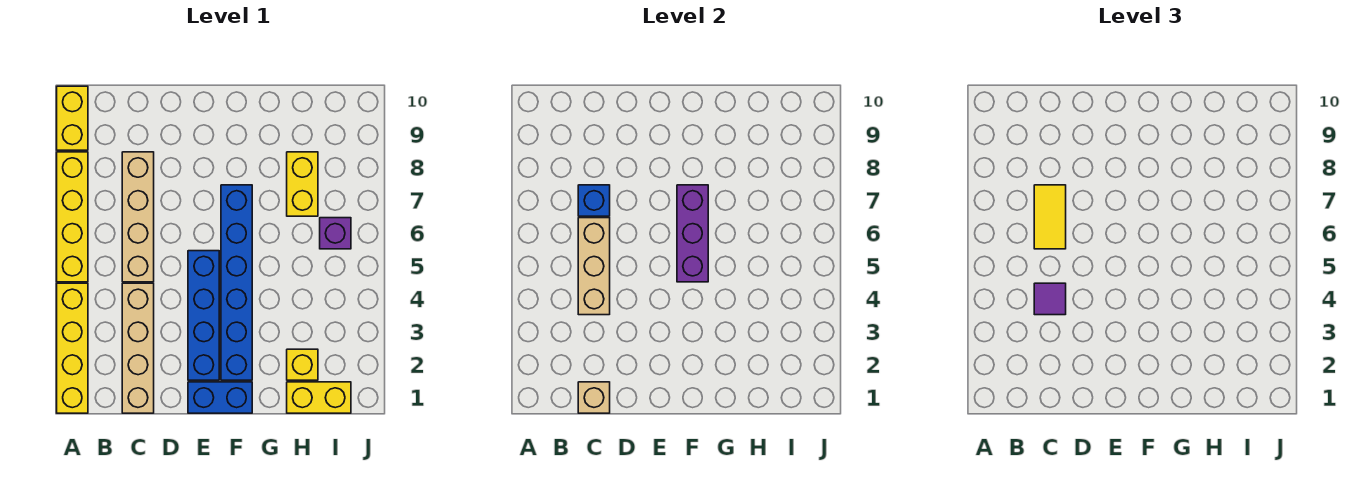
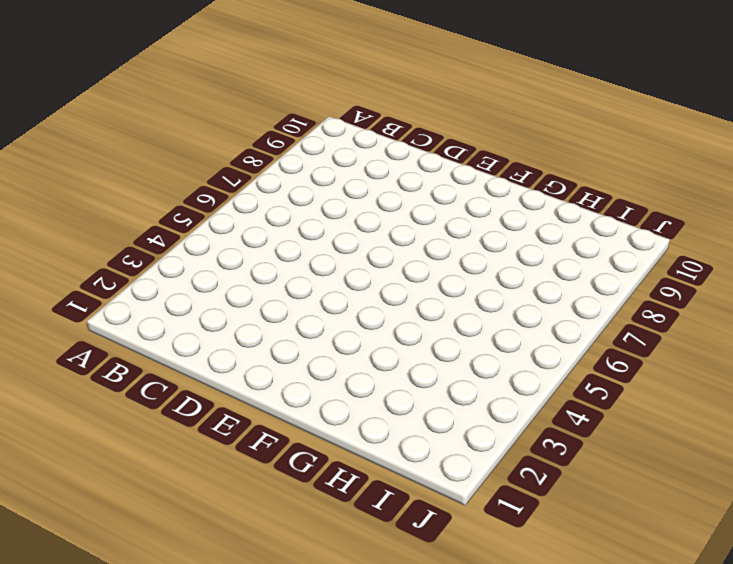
none -> yellow brick A1:A4 level 1
none -> yellow brick A5:A8 level 1
none -> yellow brick A9:A10 level 1

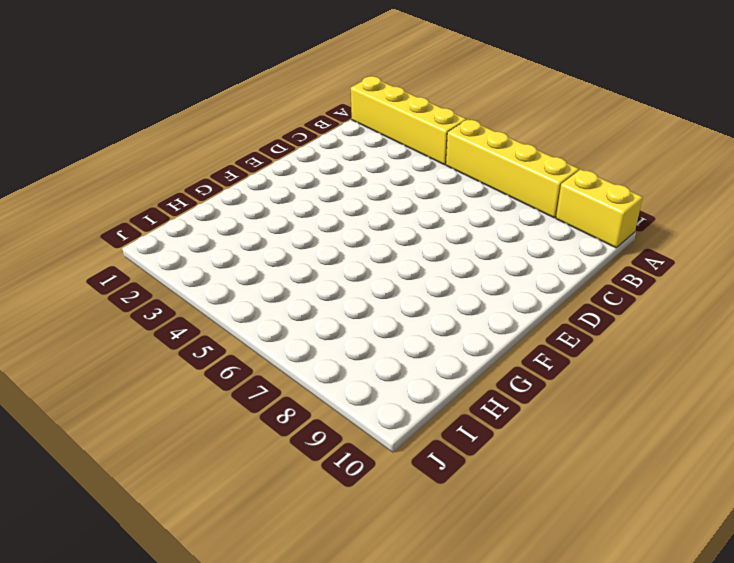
none -> tan brick C1:C4 level 1
none -> tan brick C5:C8 level 1
none -> blue brick E1:F1 level 1

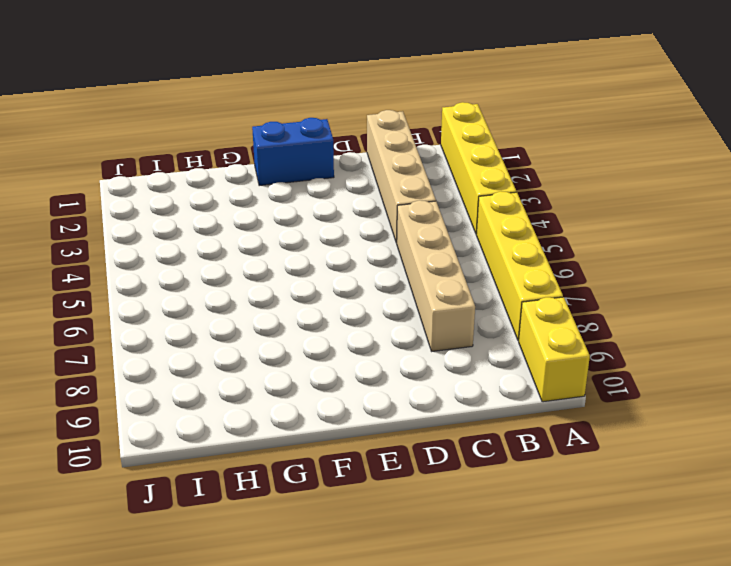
none -> blue brick E2:E5 level 1
none -> blue brick F2:F7 level 1
none -> yellow brick H1:I1 level 1

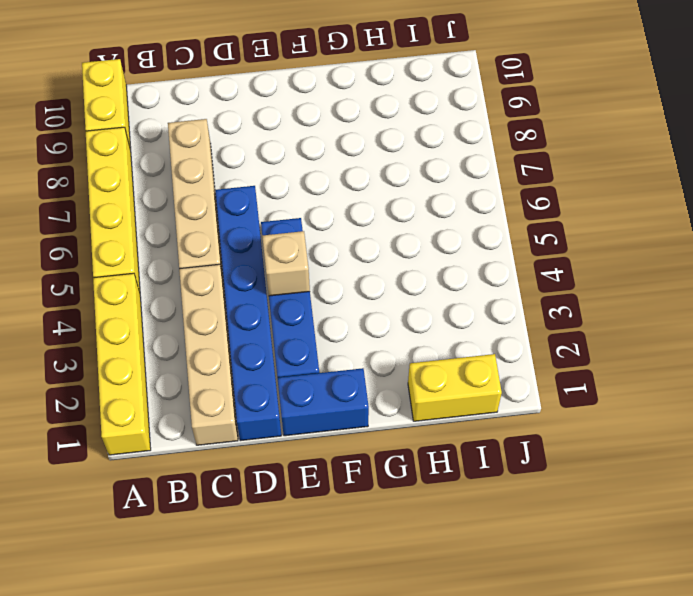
blue brick D1:D6 level 1 -> blue brick F2:F7 level 1
tan brick E4 level 2 -> tan brick C1 level 2
none -> yellow brick H2 level 1
none -> yellow brick H7:H8 level 1
none -> purple brick I6 level 1

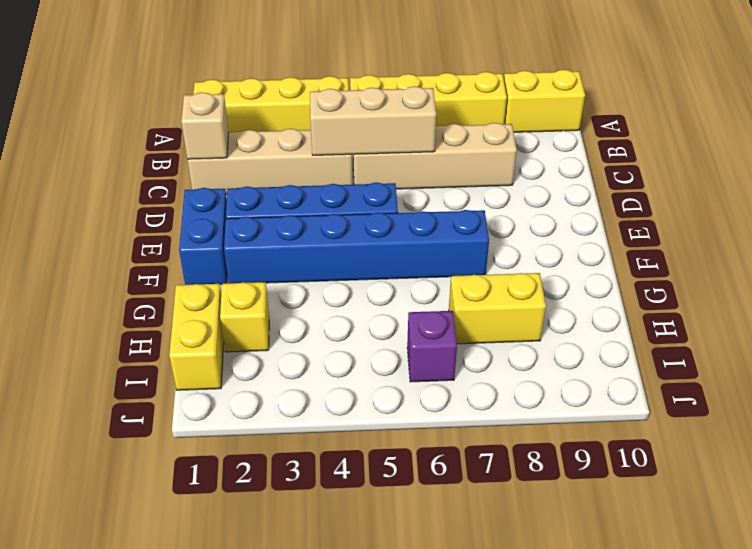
none -> blue brick C7 level 2
none -> purple brick F5:F7 level 2
none -> purple tile C4 level 3

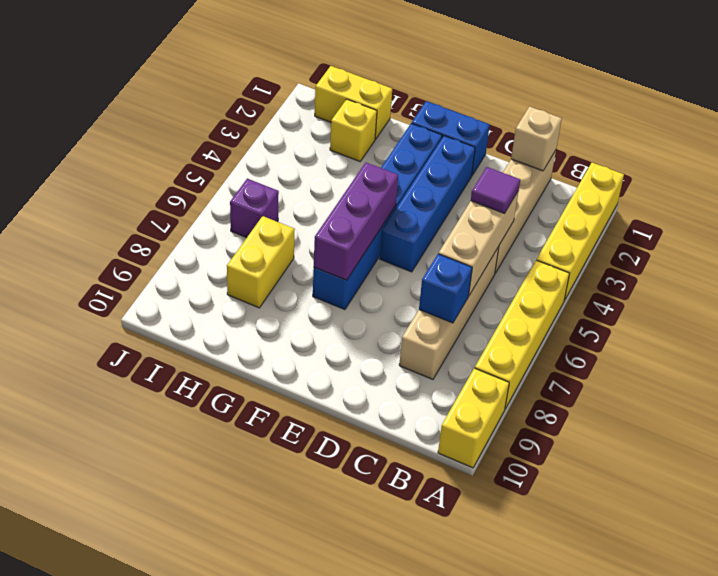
none -> yellow tile C6:C7 level 3

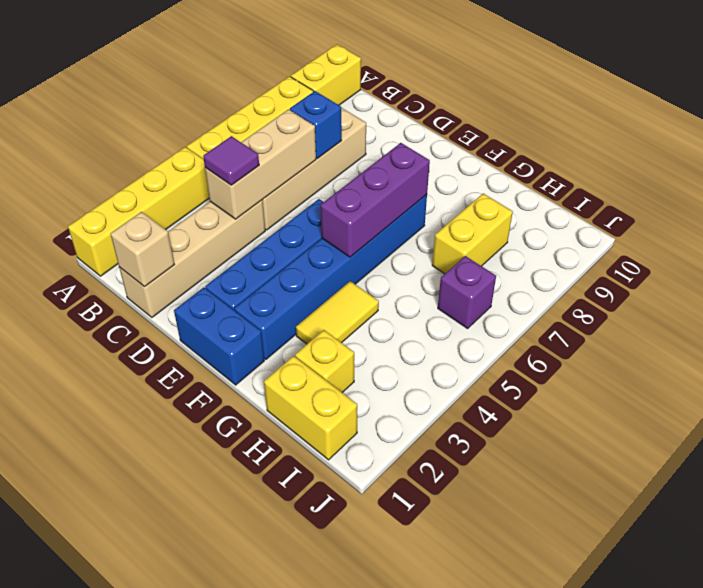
yellow tile G3:G4 level 1 -> yellow tile C6:C7 level 3

